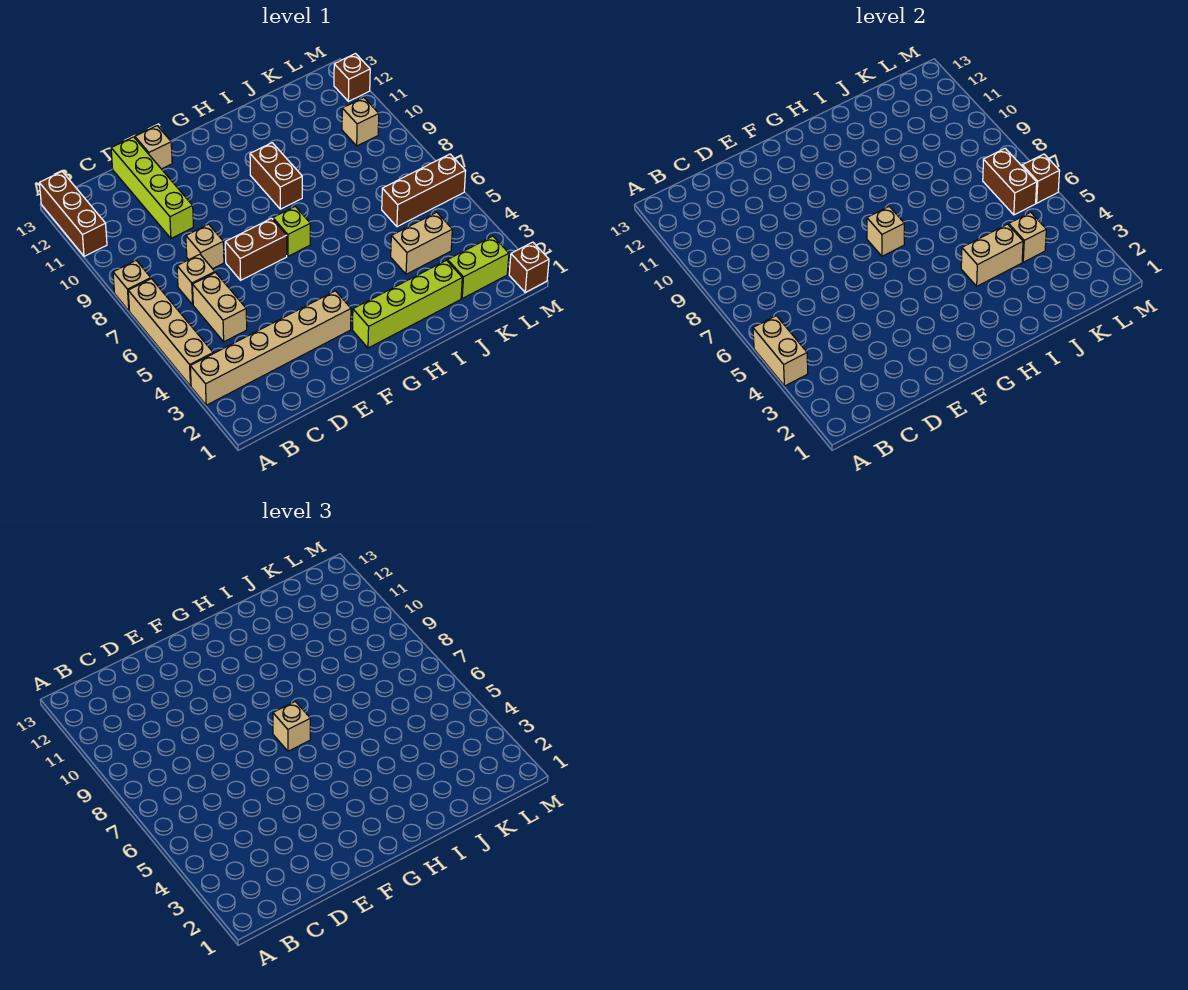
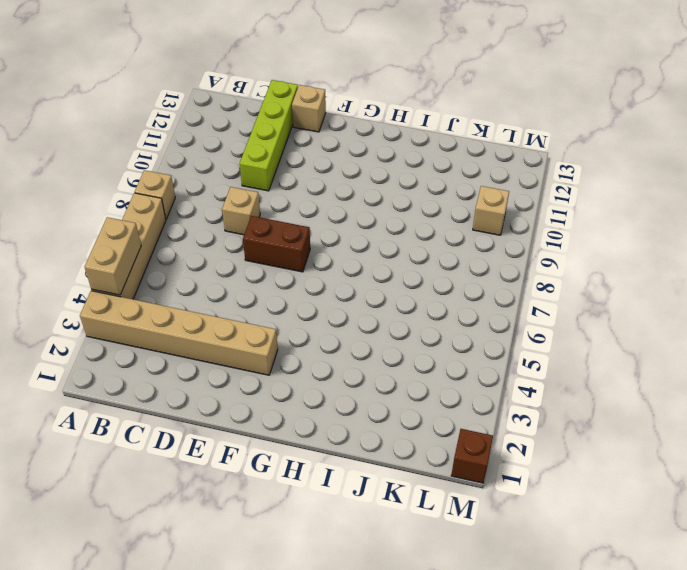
none -> brown brick A11:A13 level 1
none -> tan brick C5:C6 level 1
none -> tan brick C7 level 1

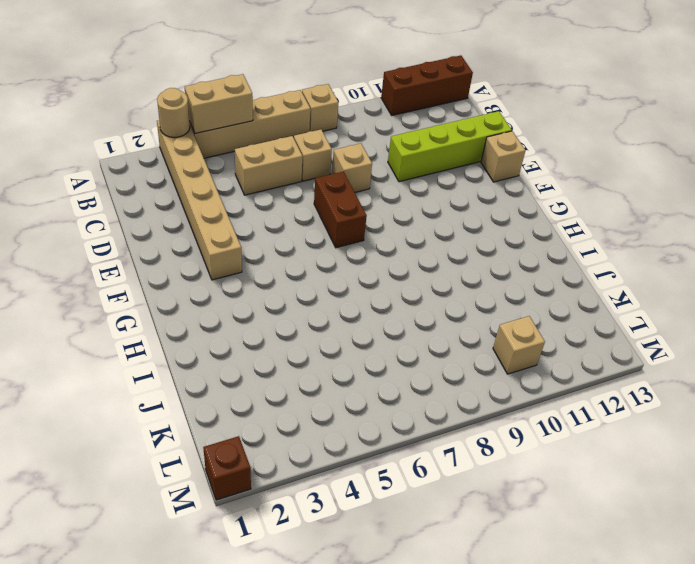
tan round brick A3 level 2 -> none
none -> lime brick G2:J2 level 1
none -> lime brick G7 level 1
none -> brown brick H9:H10 level 1

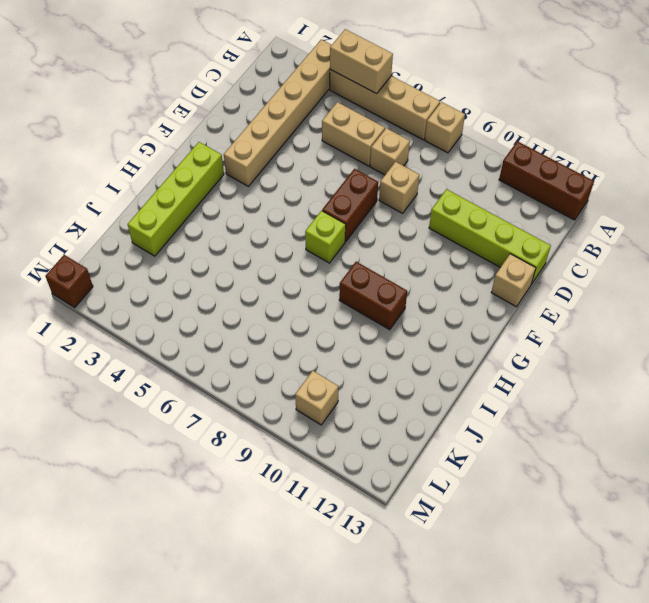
none -> tan brick J4:K4 level 1
none -> lime brick K2:L2 level 1
none -> brown brick K6:M6 level 1

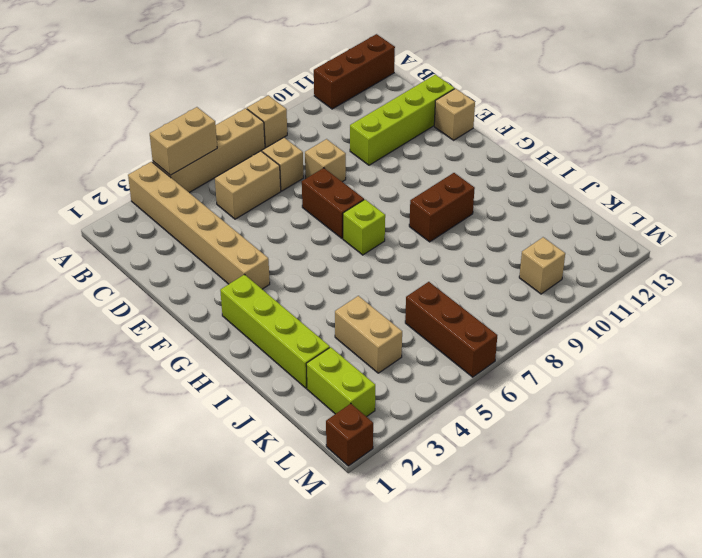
none -> brown brick M12 level 1
none -> tan brick G7 level 2
none -> tan brick I4:J4 level 2

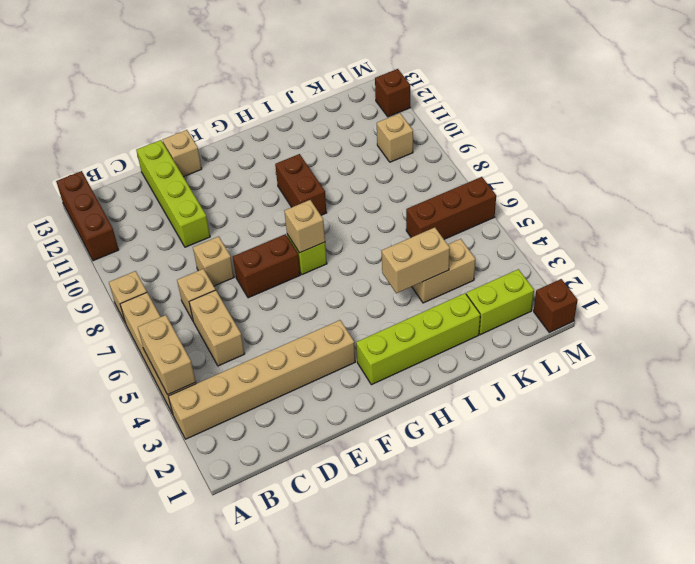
none -> tan brick K4 level 2
none -> brown brick L6:L7 level 2
none -> brown brick M6 level 2

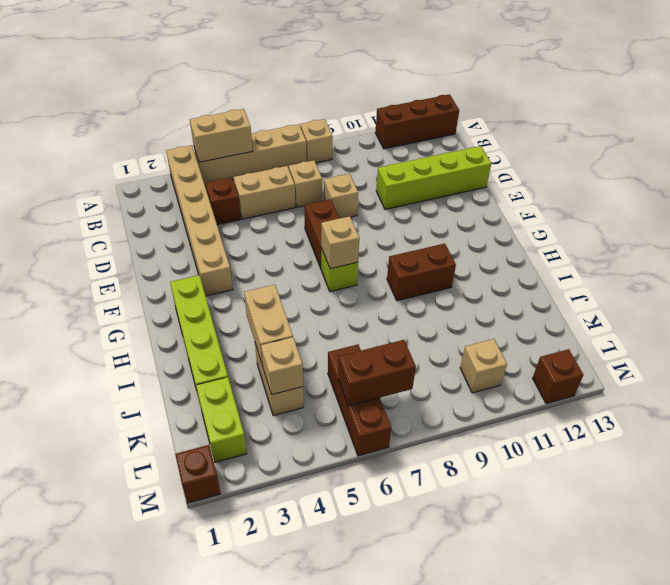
brown brick C4 level 1 -> brown brick M6 level 2
none -> tan brick E13 level 1
none -> tan brick G7 level 3

